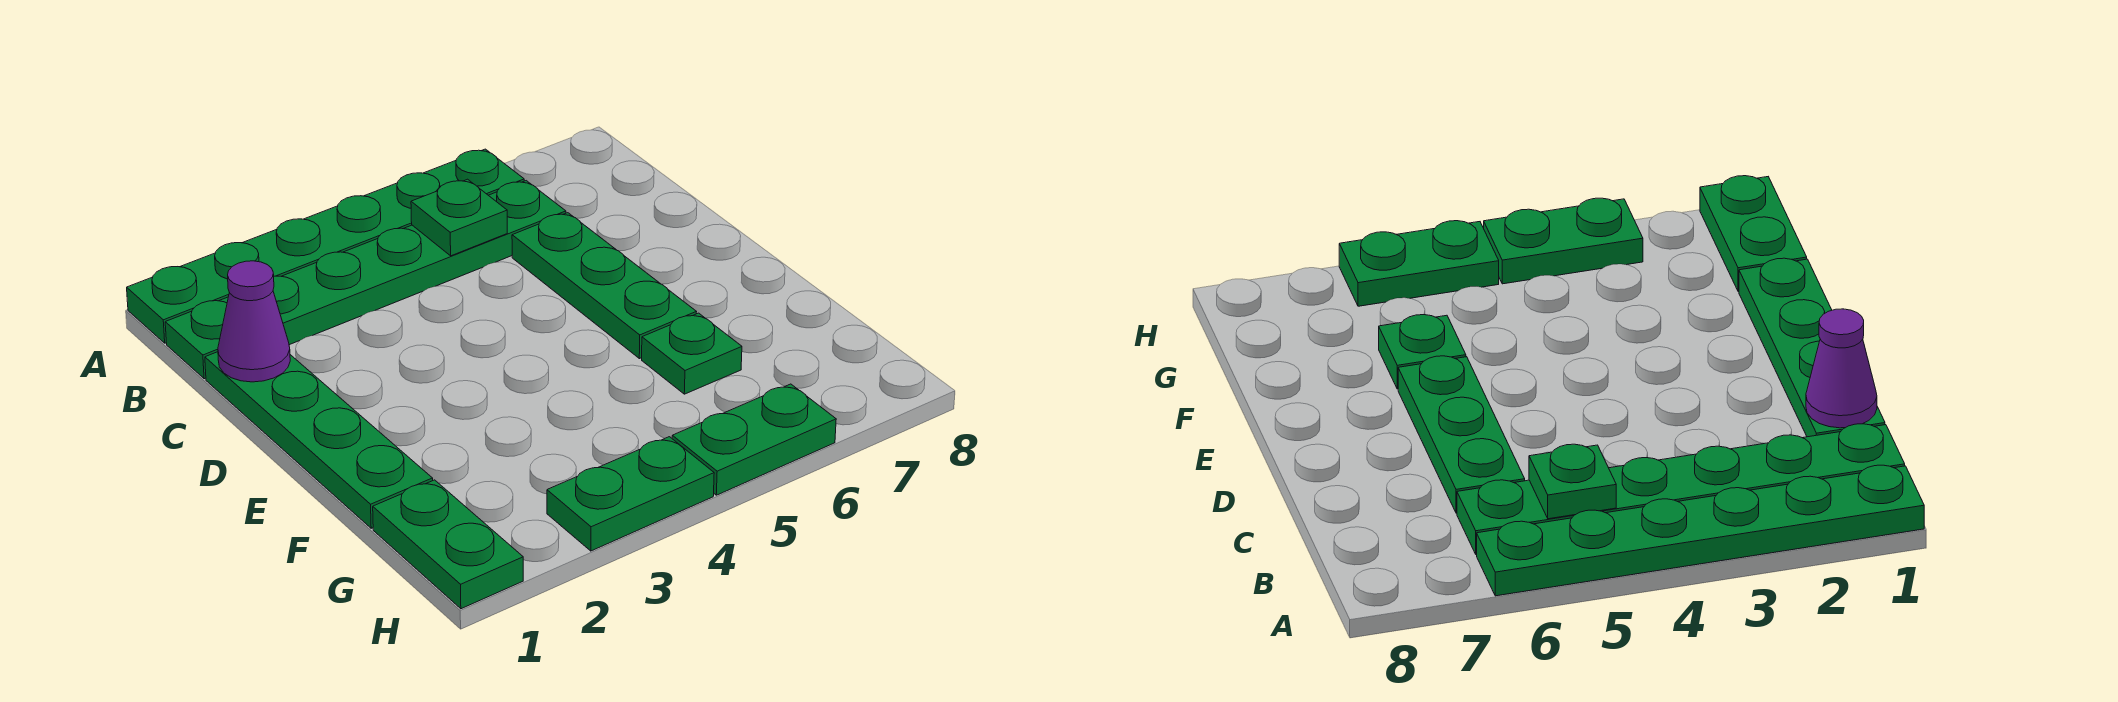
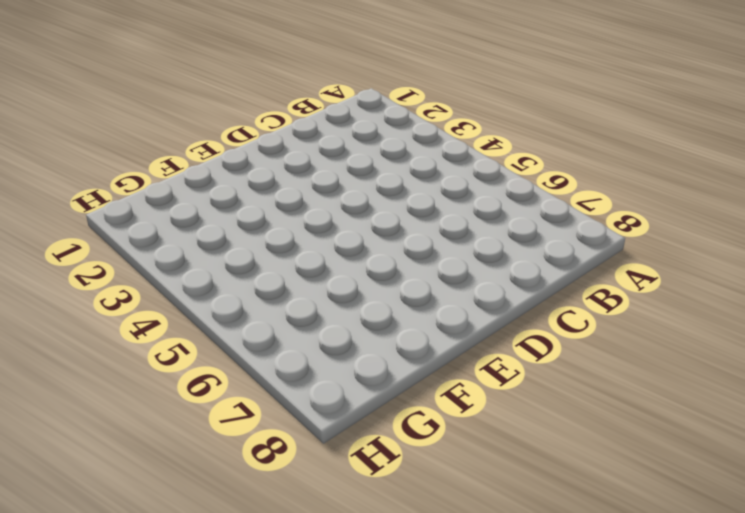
none -> green plate A1:A6 level 1
none -> green plate B1:B6 level 1

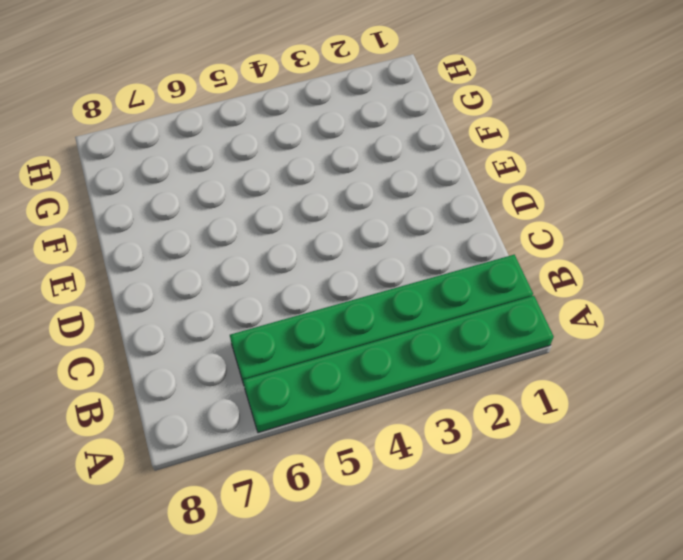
none -> green plate C1:F1 level 1
none -> green plate C6:E6 level 1

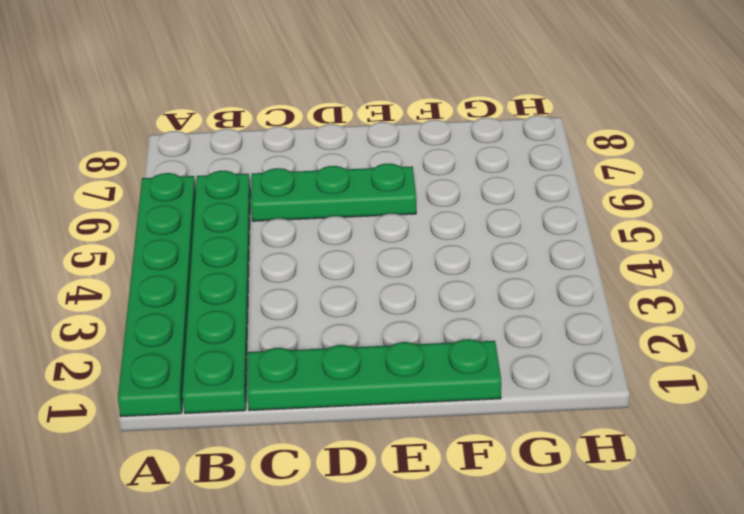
none -> green plate F6 level 1
none -> green plate G1:H1 level 1

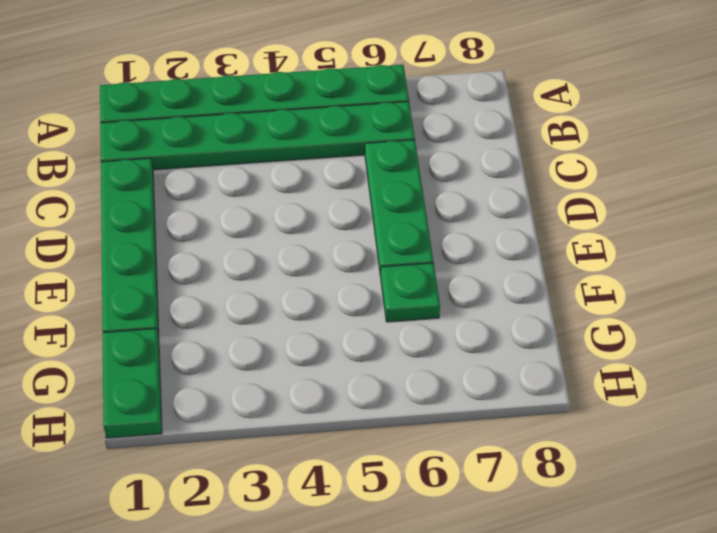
none -> green plate H3:H4 level 1
none -> green plate H5:H6 level 1

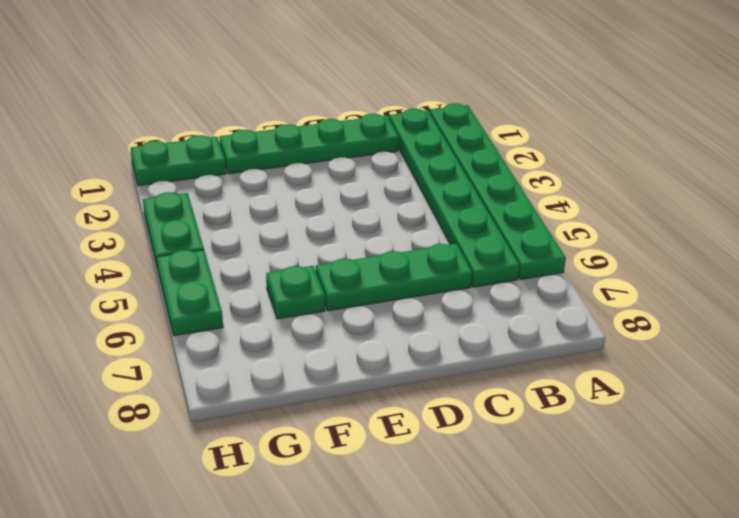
none -> green plate B5 level 2
none -> purple cone C1 level 2

